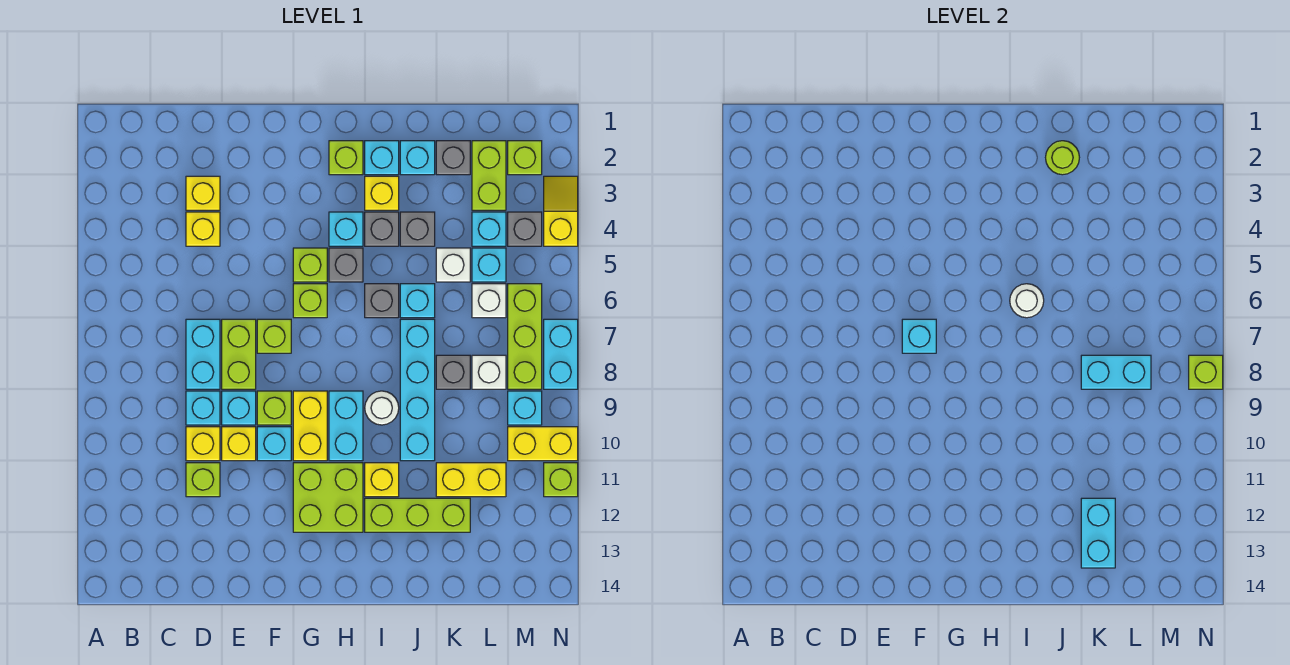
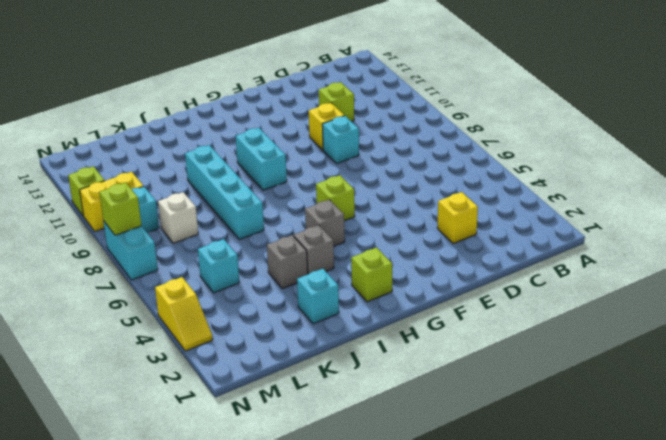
none -> yellow brick D4 level 1
none -> cyan brick D7:D8 level 1
none -> cyan brick D9 level 1
none -> yellow brick D10 level 1

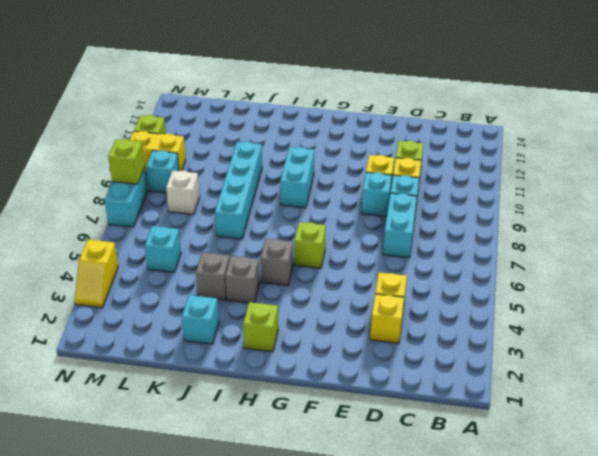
none -> lime brick E7:E8 level 1
none -> lime brick F7 level 1
none -> lime brick F9 level 1
none -> cyan brick F10 level 1

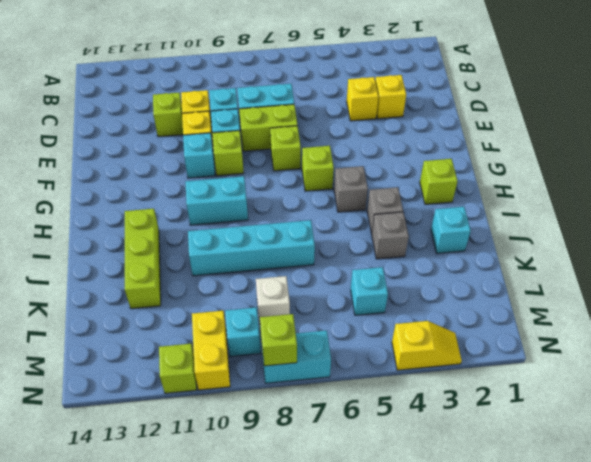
none -> lime brick G5 level 1
none -> yellow brick G9:G10 level 1
none -> lime brick G11:H12 level 1
none -> cyan brick H4 level 1

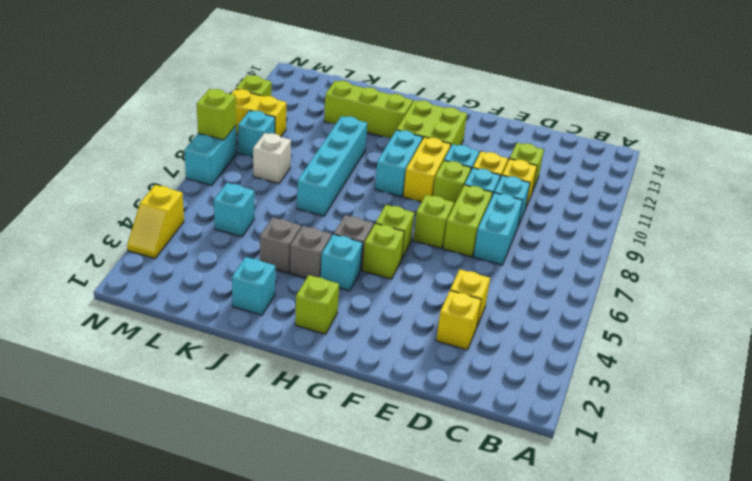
none -> cyan brick I2 level 1
none -> yellow brick I3 level 1
none -> grey brick I6 level 1
none -> white round brick I9 level 1

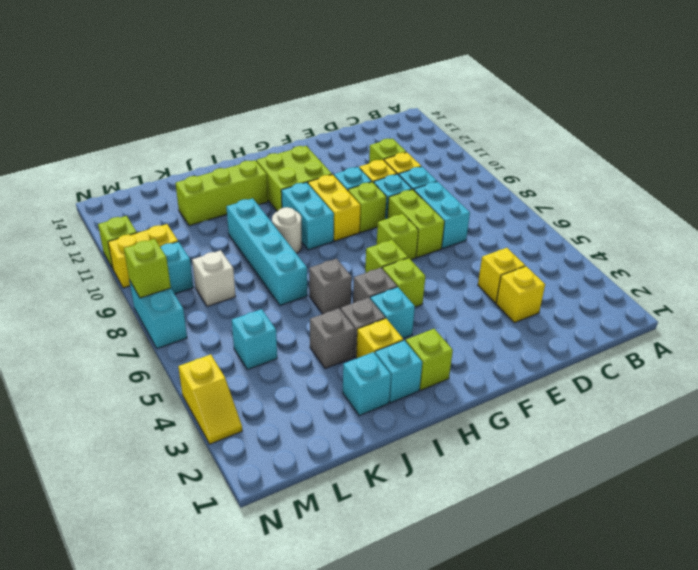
none -> yellow brick I11 level 1
none -> cyan brick J6 level 1
none -> grey brick K2 level 1
none -> white brick K5 level 1

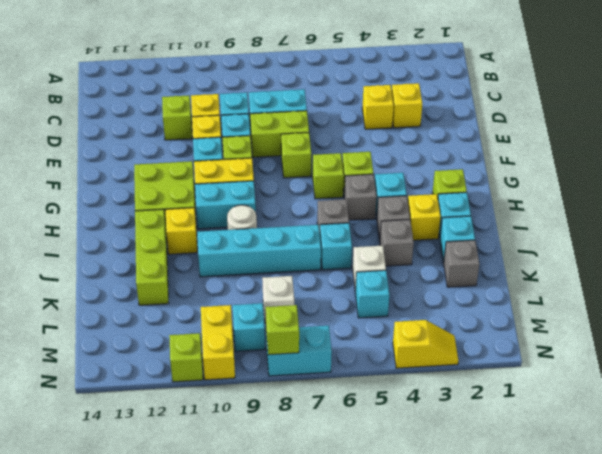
none -> grey brick K8 level 1
none -> yellow brick K11:L11 level 1
none -> lime brick L2:L3 level 1
none -> cyan brick L4 level 1

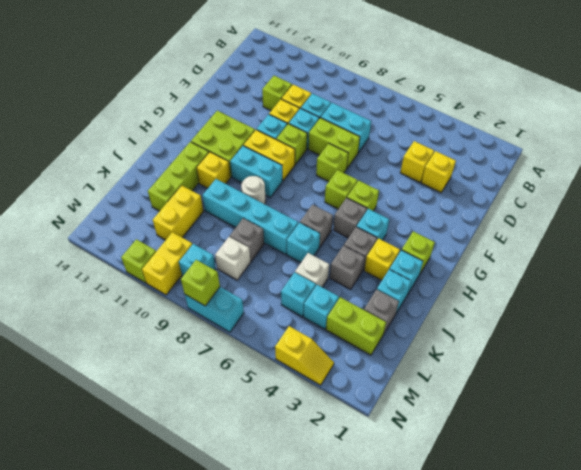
none -> white brick L6 level 1
none -> lime brick M2 level 1
none -> grey brick M4 level 1
none -> lime brick M6:M8 level 1

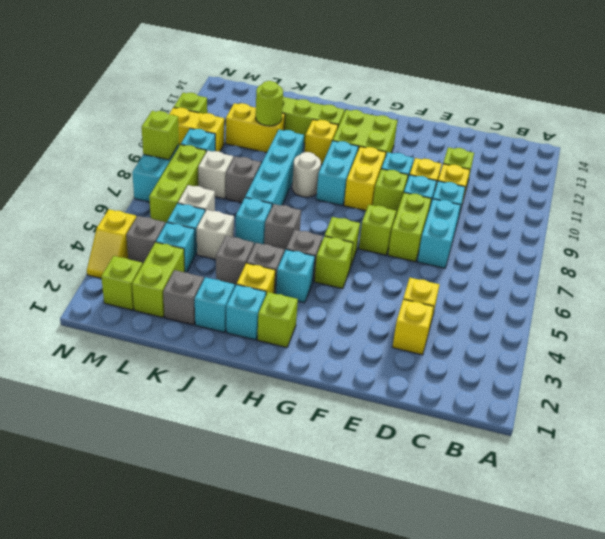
lime round brick K11 level 2 -> lime round brick J2 level 2
none -> cyan brick F7 level 2
none -> white round brick I6 level 2
none -> cyan brick K8:L8 level 2
none -> cyan brick K12:K13 level 2

